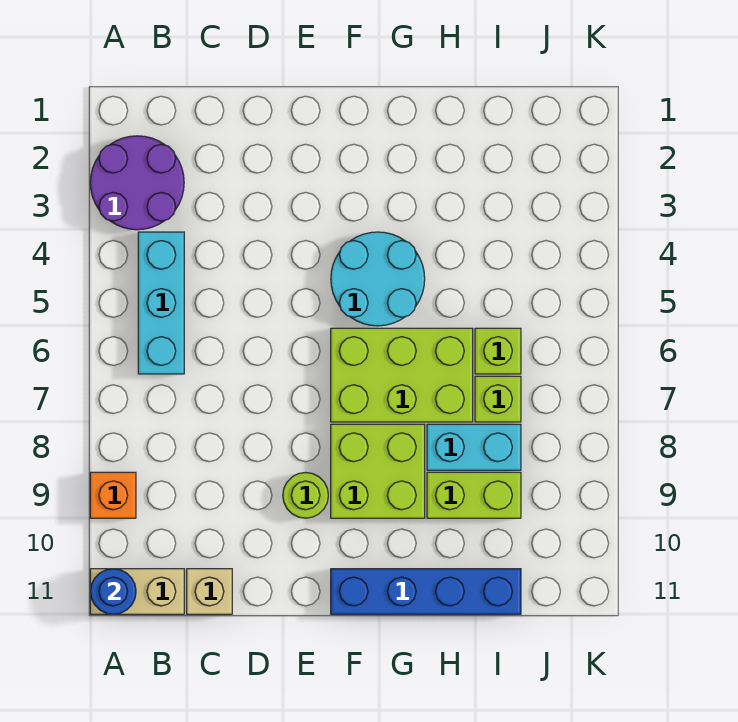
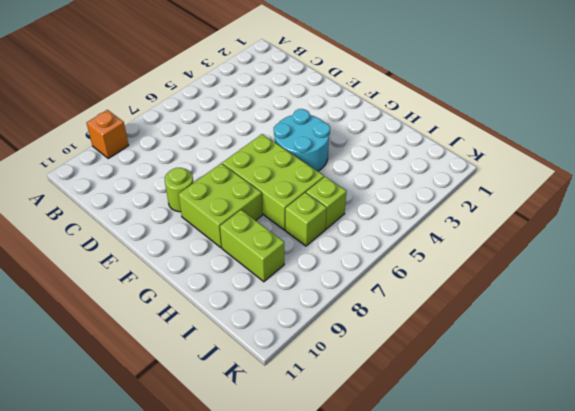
none -> purple round brick A2:B3 level 1
none -> tan brick A11:B11 level 1
none -> cyan brick B4:B6 level 1

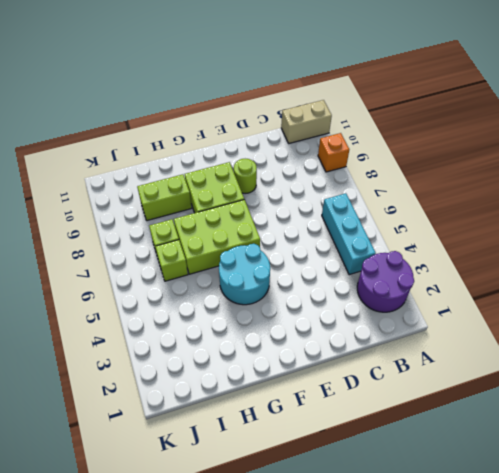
none -> tan brick C11 level 1
none -> blue brick F11:I11 level 1
none -> cyan brick H8:I8 level 1

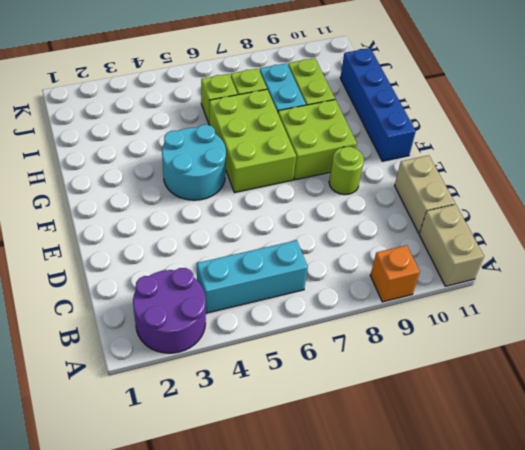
tan brick C11:D11 level 1 -> tan brick C11 level 1
none -> blue round brick A11 level 2

